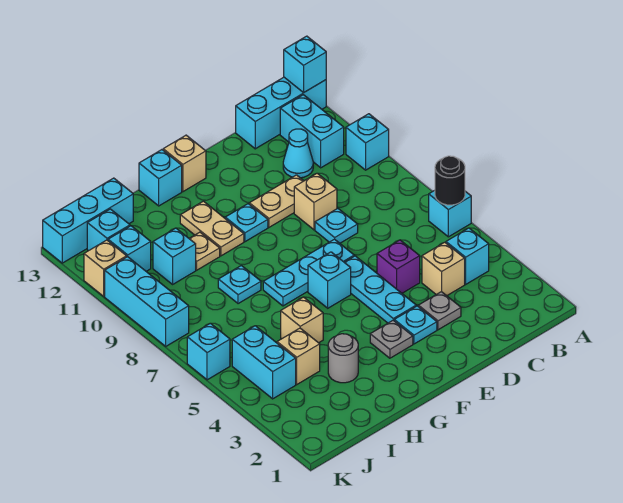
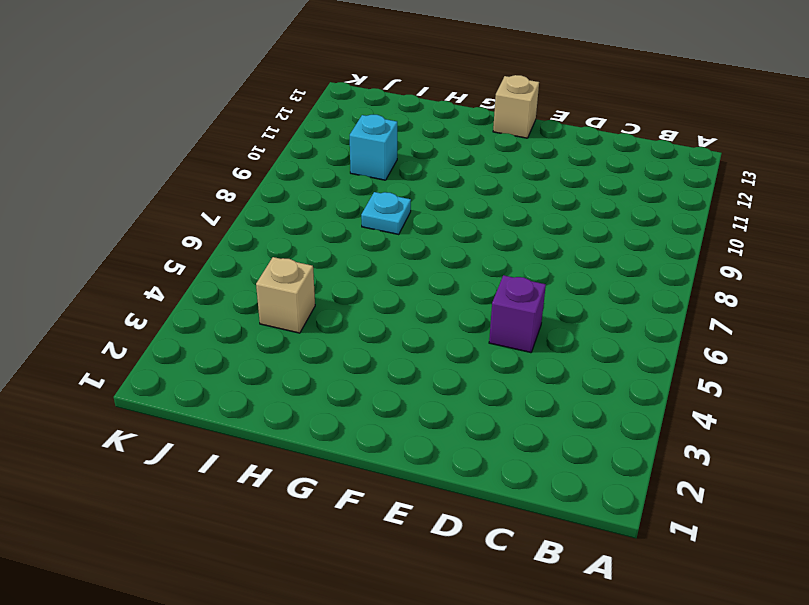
none -> cyan brick A6 level 1
none -> cyan brick A10 level 1
none -> cyan brick A13:C13 level 1
none -> cyan brick B4 level 1

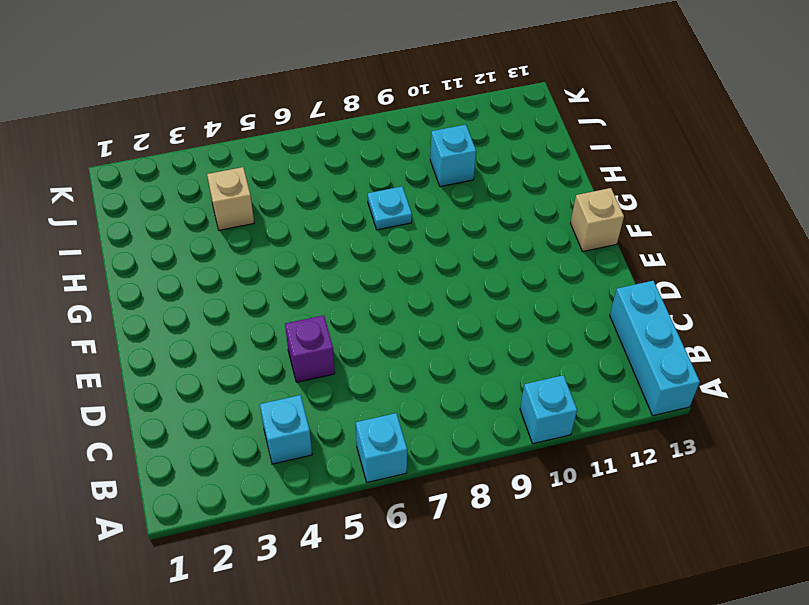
none -> cyan brick B11:B12 level 1
none -> tan brick C4 level 1
none -> cyan cone C11 level 1
none -> grey plate D3 level 1

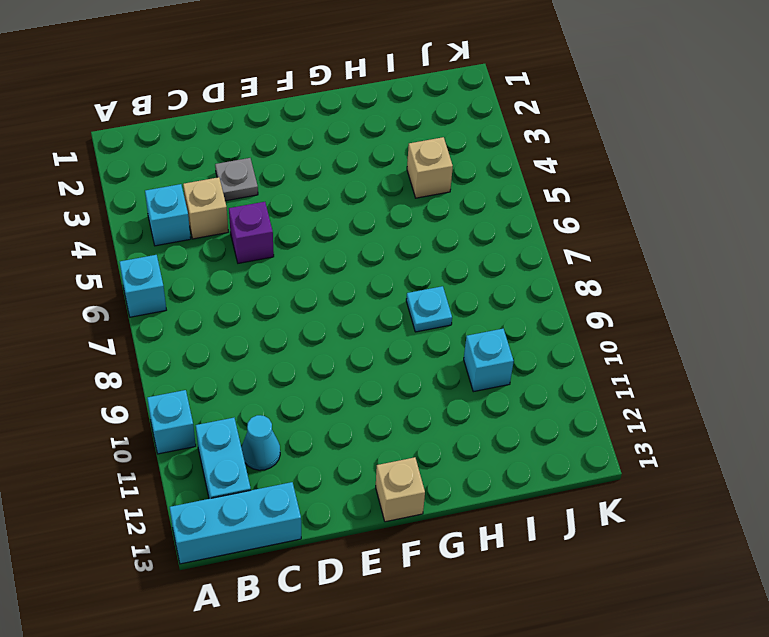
none -> cyan plate D8 level 1
none -> tan brick D9 level 1
none -> tan plate D10:E10 level 1
none -> cyan plate E3 level 1

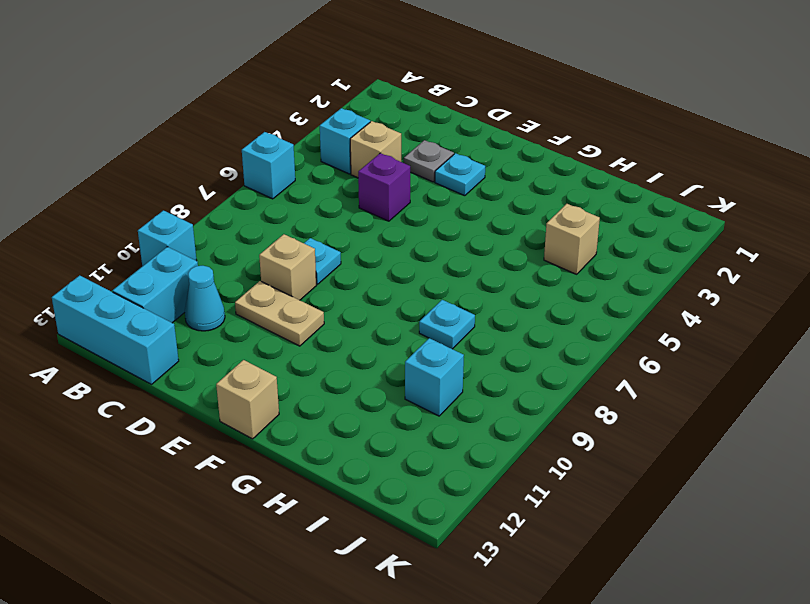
none -> cyan plate E4:E6 level 1
none -> cyan plate E7:G7 level 1
none -> grey plate F3 level 1
none -> cyan brick F6 level 1

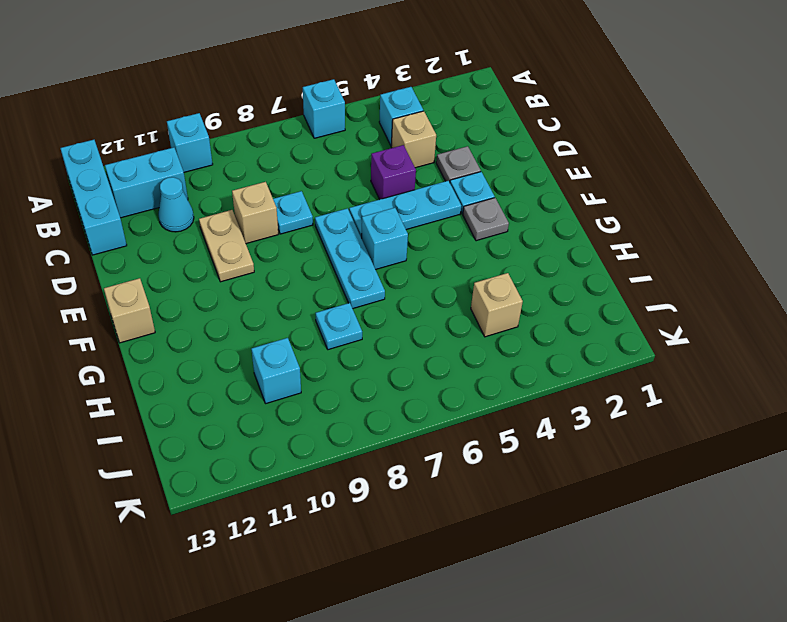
none -> cyan plate F10 level 1
none -> tan plate G10:G11 level 1
none -> cyan brick G13 level 1
none -> grey round brick H3 level 1

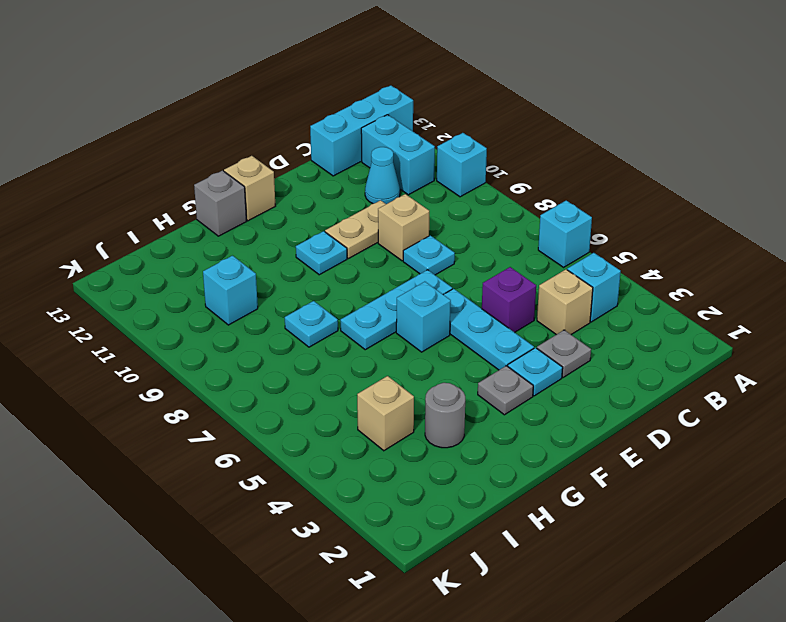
grey brick G13 level 1 -> cyan brick G13 level 1
none -> tan plate G10:G11 level 1
none -> tan brick H5 level 1
none -> tan plate H10 level 1
none -> cyan brick I13:K13 level 1

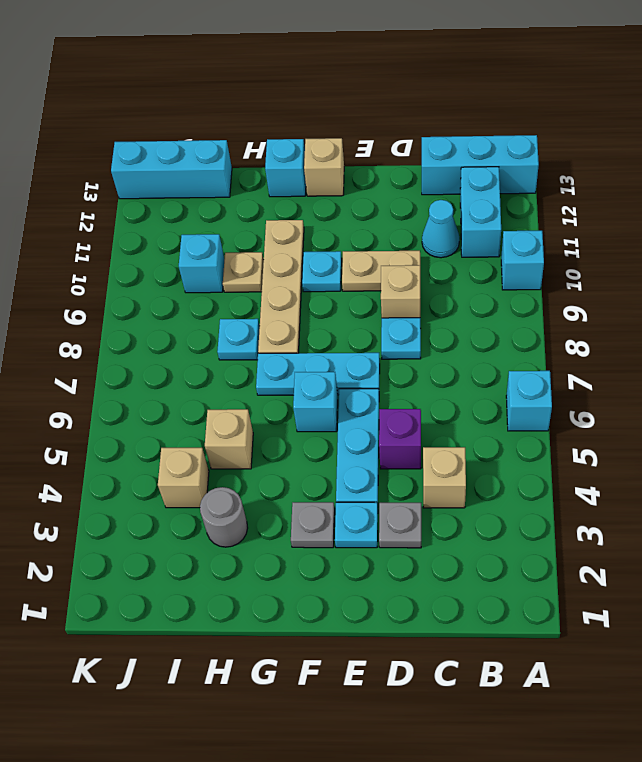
tan plate G8:G11 level 1 -> tan plate G10:G11 level 1
none -> cyan brick B4 level 1
none -> cyan brick J4:J5 level 1
none -> cyan brick J11 level 1
none -> cyan brick J12 level 1

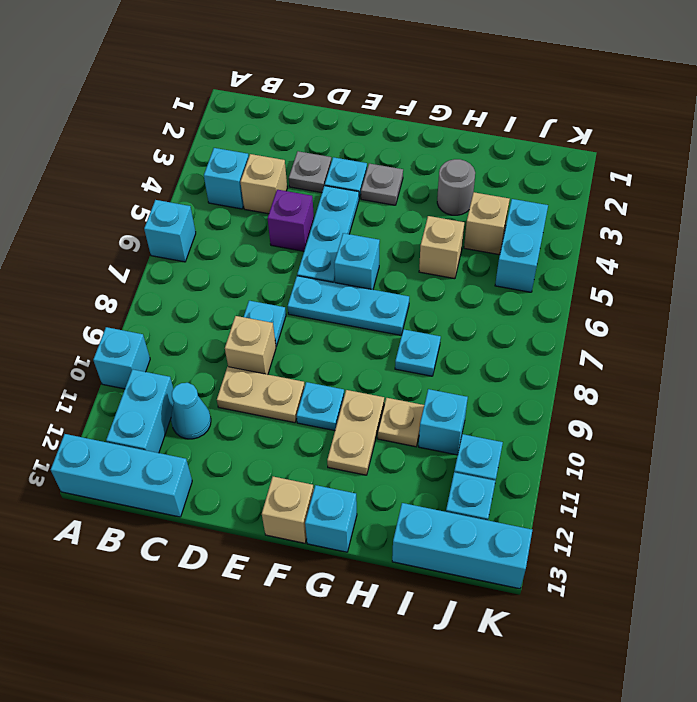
none -> cyan brick K6 level 1
none -> cyan brick K8:K10 level 1
none -> tan brick K11 level 1
none -> black round brick A6 level 2

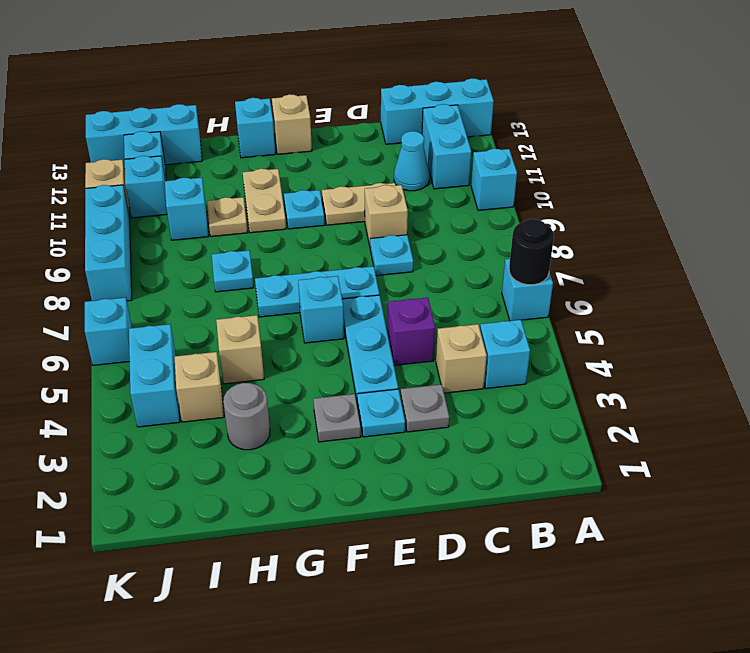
none -> cyan brick A13 level 2

